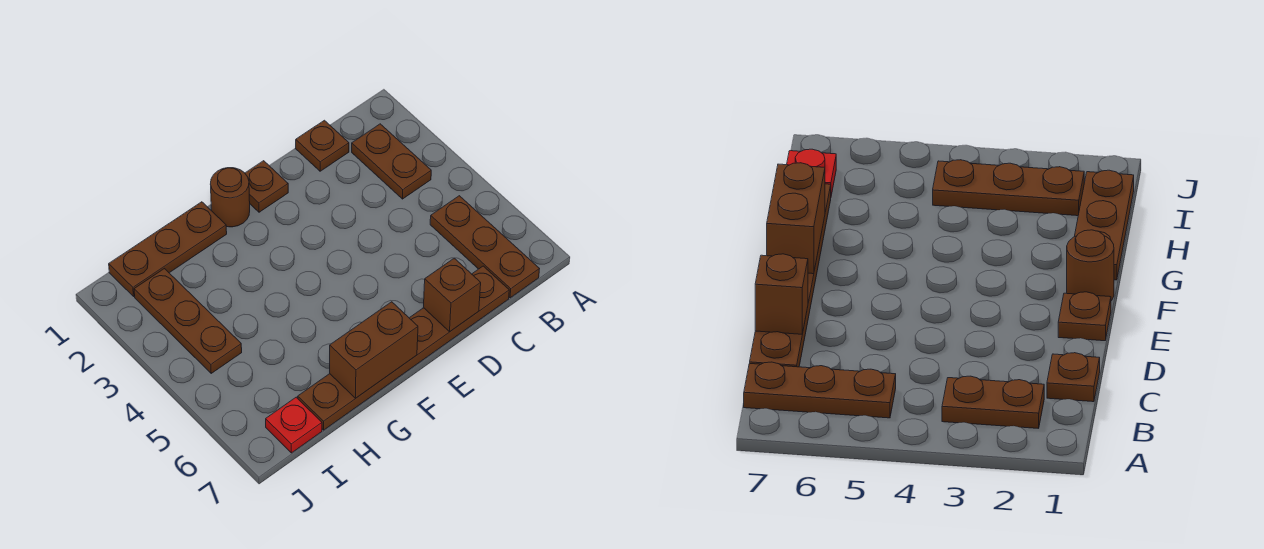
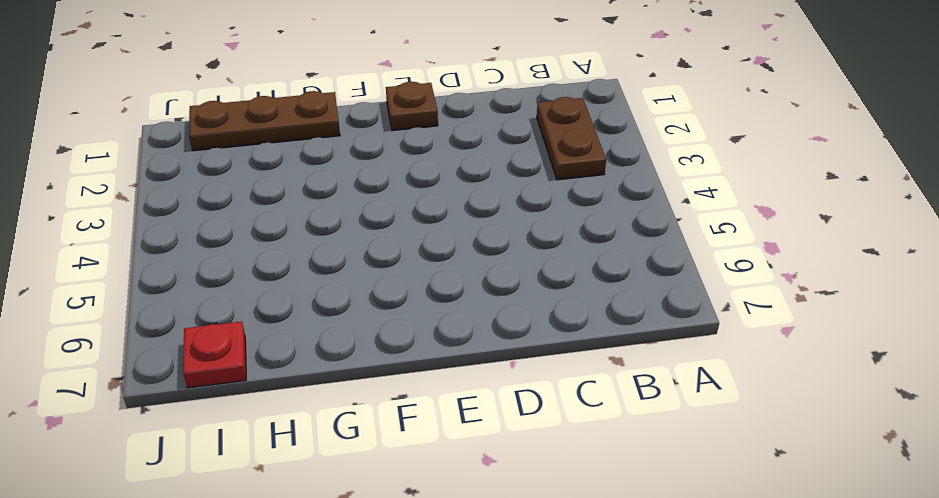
none -> brown plate B5:B7 level 1
none -> brown plate C1 level 1

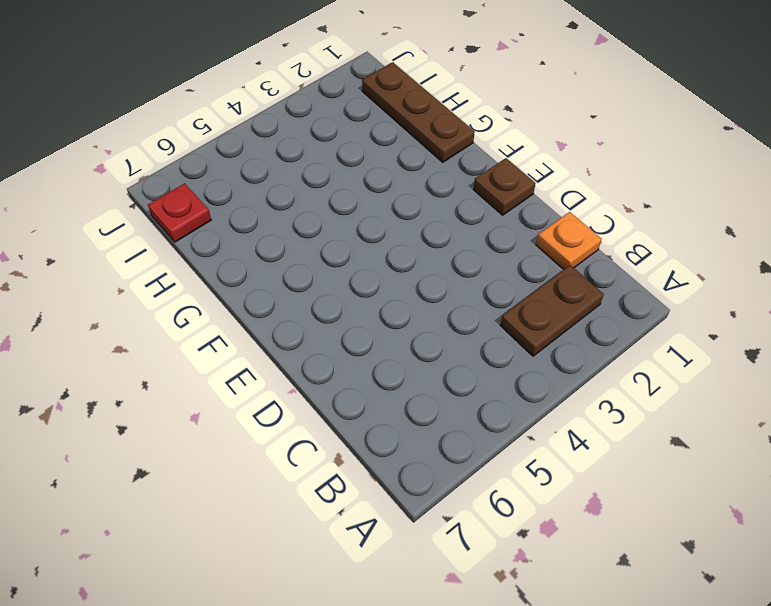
orange plate C1 level 1 -> brown plate C1 level 1
none -> brown plate B5:B7 level 1
none -> brown plate C7:H7 level 1

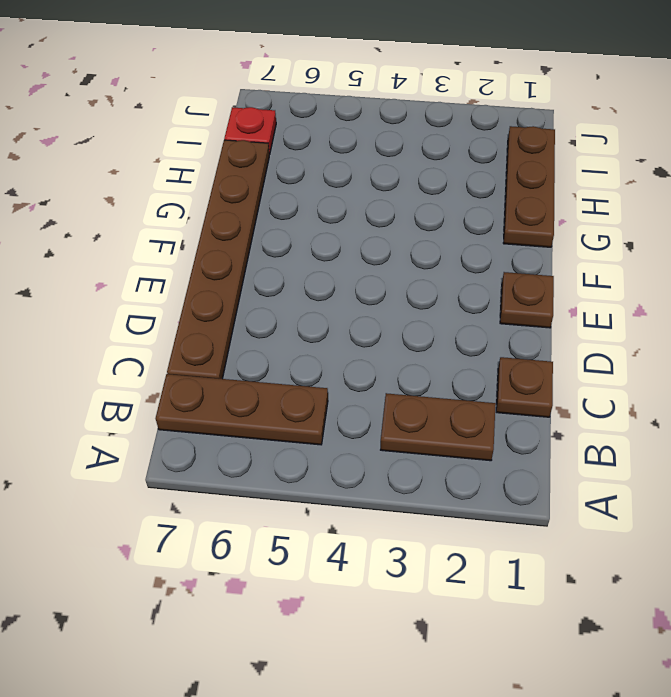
none -> brown round brick F1 level 1
none -> brown plate I2:I4 level 1

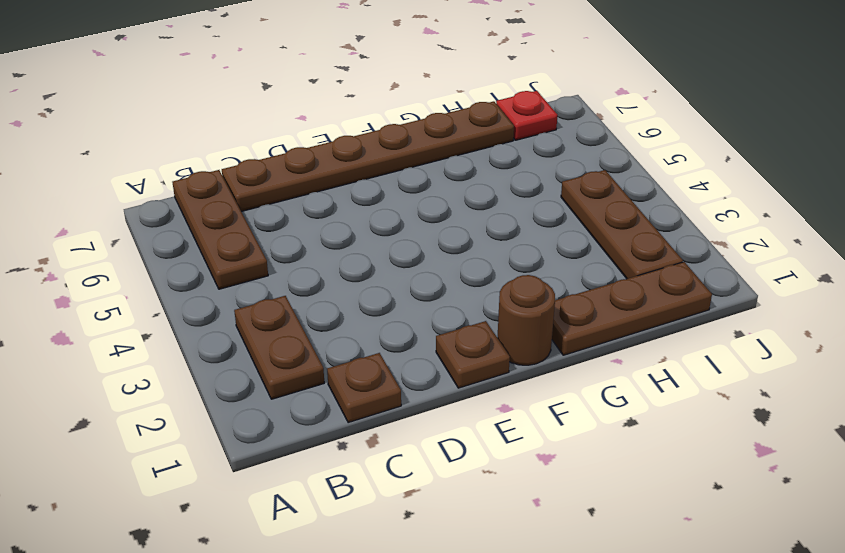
none -> brown brick D7 level 2
none -> brown brick F7:G7 level 2

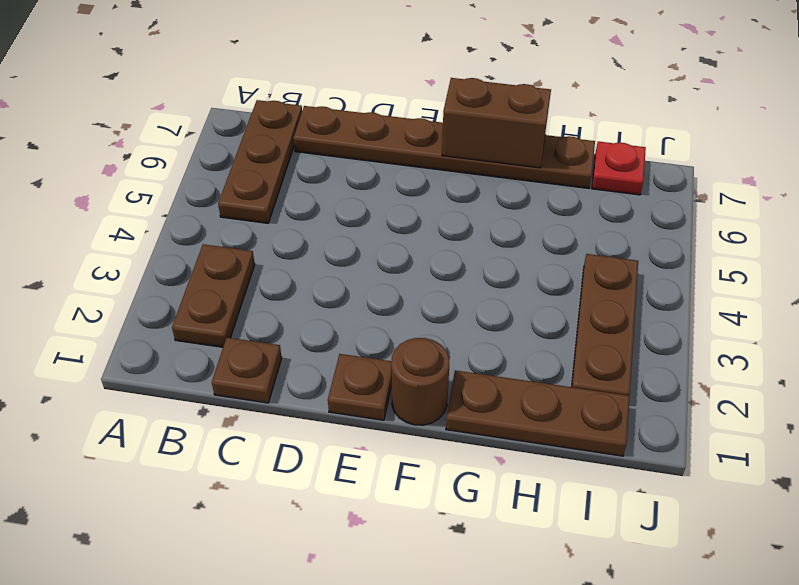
none -> brown brick D7 level 2

